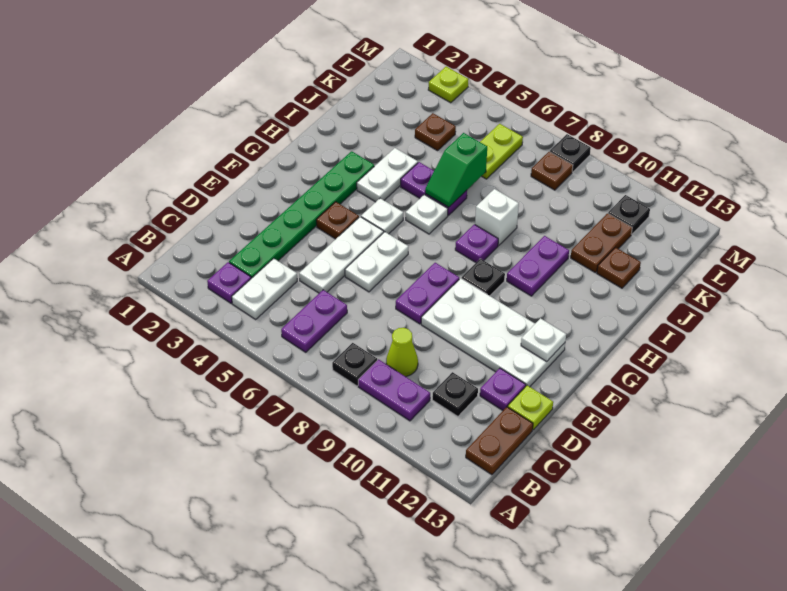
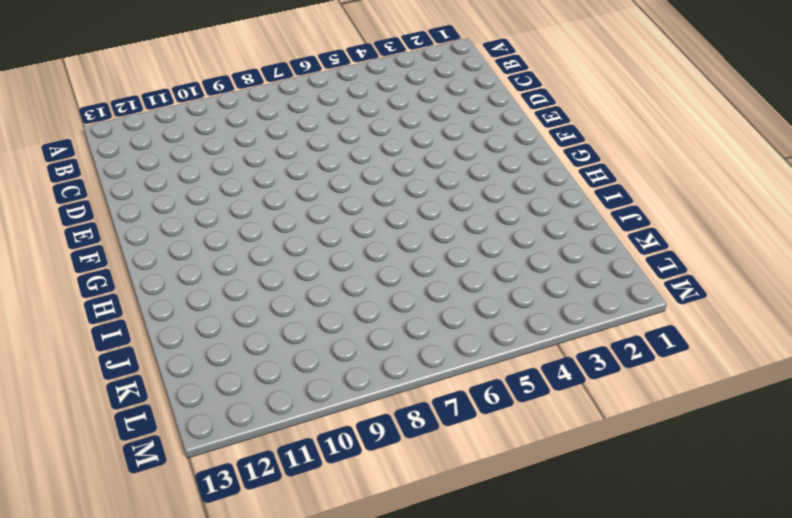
none -> purple plate B3 level 1
none -> white plate B4:C4 level 1
none -> purple plate B6:C6 level 1
none -> black plate B8 level 1

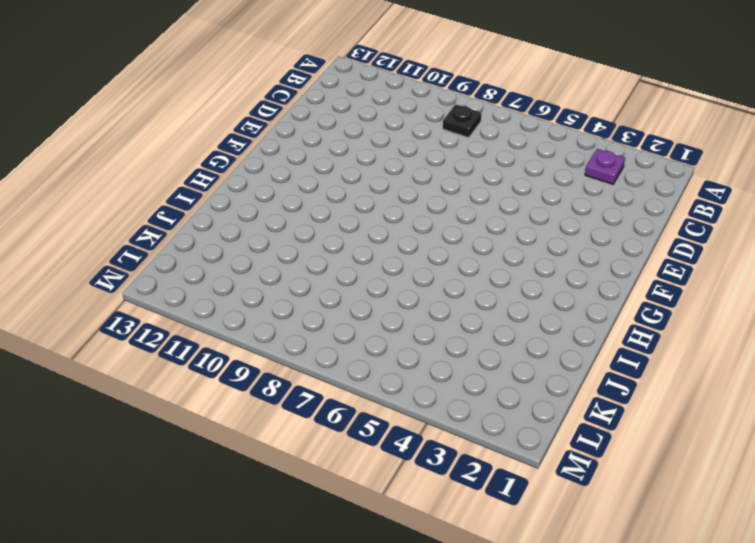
none -> white plate B4:C4 level 1
none -> purple plate B6:C6 level 1
none -> purple plate B9:B10 level 1
none -> brown plate B13:C13 level 1

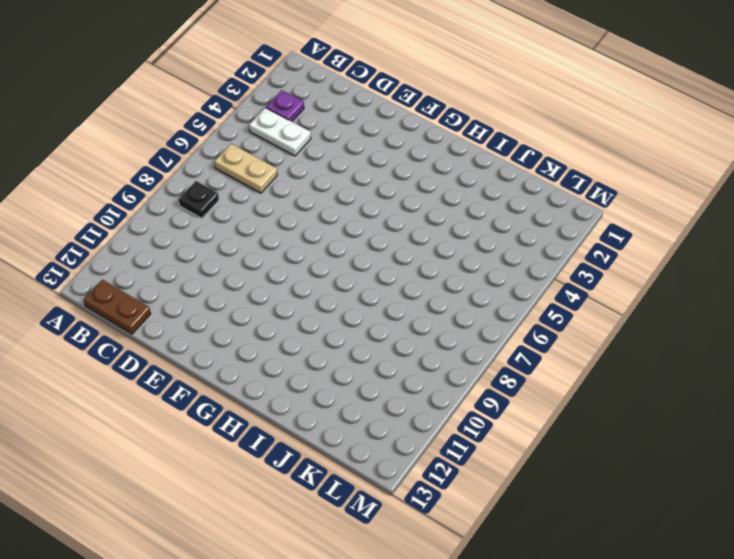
tan plate B6:C6 level 1 -> purple plate B6:C6 level 1
none -> purple plate B9:B10 level 1
none -> green plate C3:H3 level 1
none -> lime cone C9 level 1
none -> black plate C11 level 1

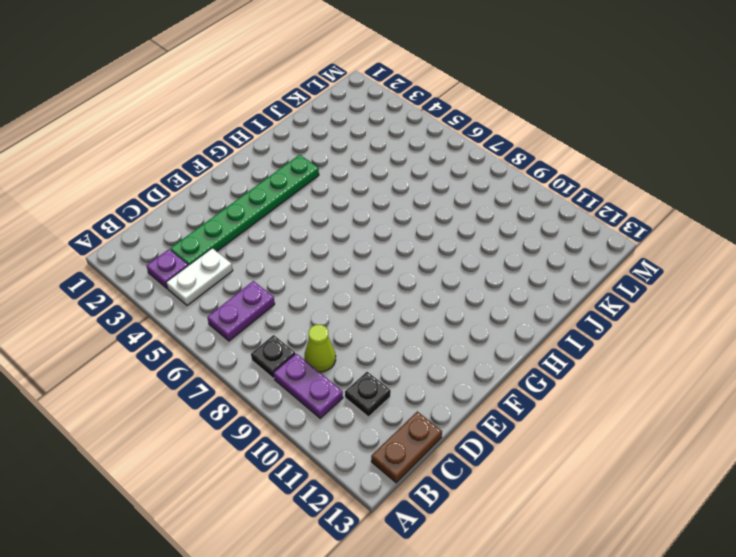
none -> white plate D5:F5 level 1
none -> purple plate D12 level 1
none -> lime plate D13 level 1
none -> white plate E6:F6 level 1

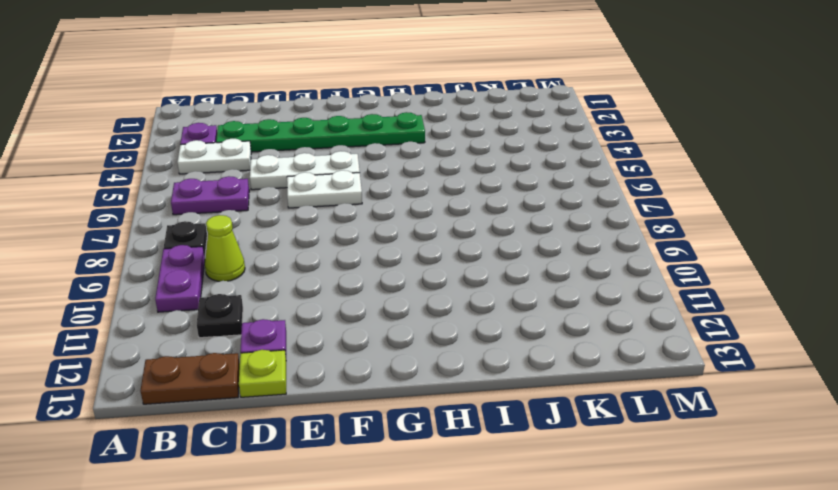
none -> purple plate E8:F8 level 1
none -> white plate E9:F12 level 1
none -> brown plate F4 level 1
none -> white plate G5 level 1

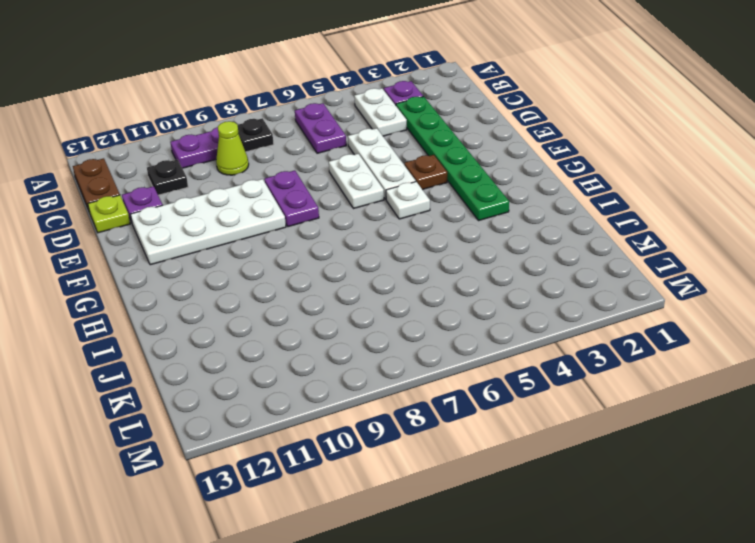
none -> black plate G9 level 1
none -> white plate H4:I4 level 1
none -> white plate H6 level 1
none -> purple plate H8 level 1

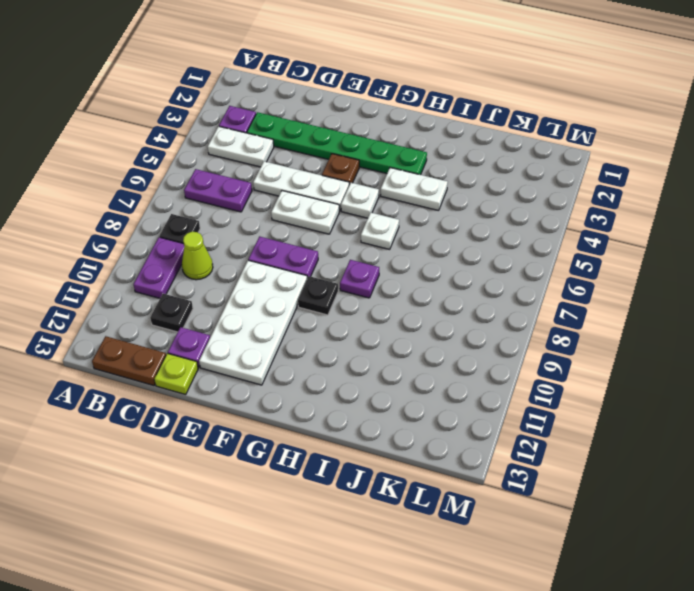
none -> purple plate H10:I10 level 1
none -> purple plate I5:I6 level 1
none -> white brick I8 level 1
none -> brown plate J11:K11 level 1

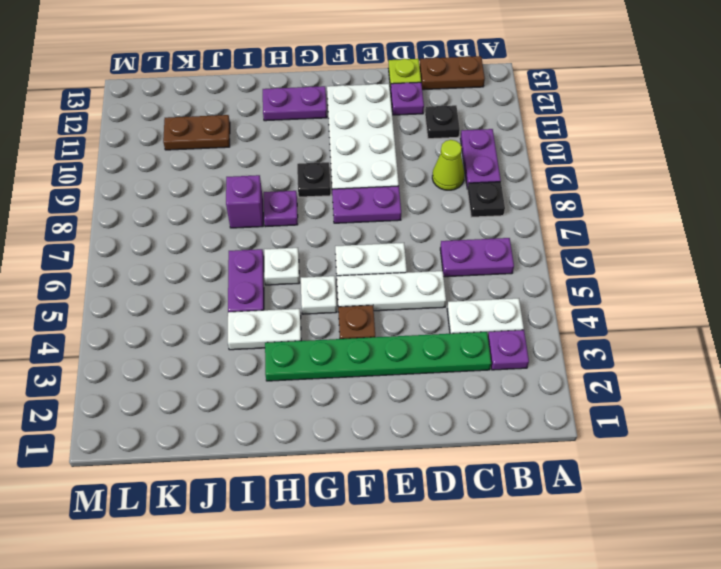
purple plate G12:H12 level 1 -> purple plate H10:I10 level 1
purple brick I8 level 1 -> white brick I8 level 1
none -> brown plate J12 level 1
none -> brown plate K4 level 1
none -> lime plate K6:L6 level 1
none -> brown plate L8 level 1

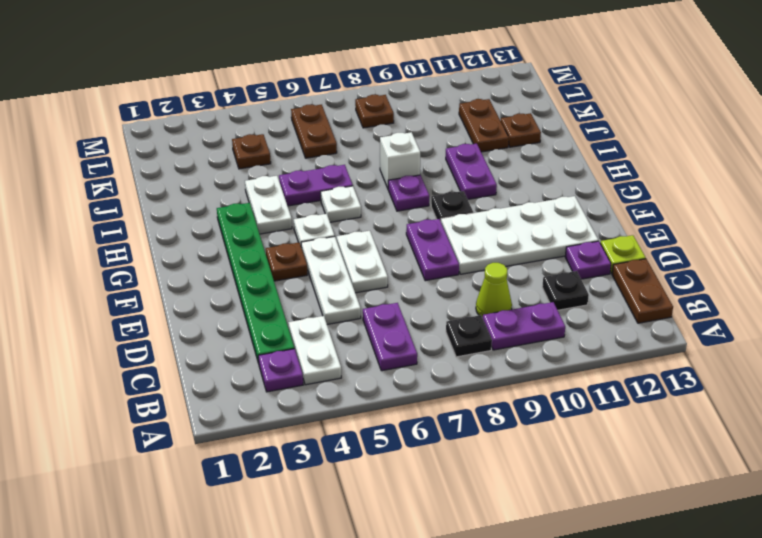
brown plate K6:L6 level 1 -> lime plate K6:L6 level 1
none -> black plate L11 level 1
none -> lime plate M3 level 1
none -> black plate M8 level 1
none -> white plate F12 level 2

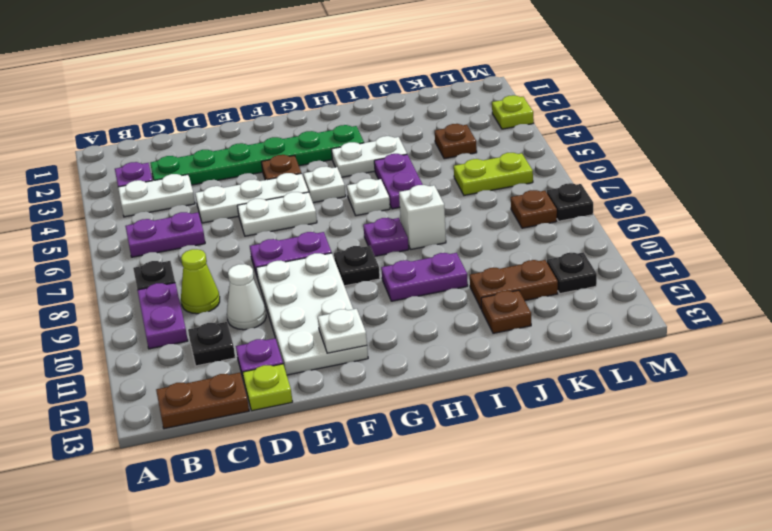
white cone D10 level 1 -> none
none -> green slope I6:J6 level 2 top J

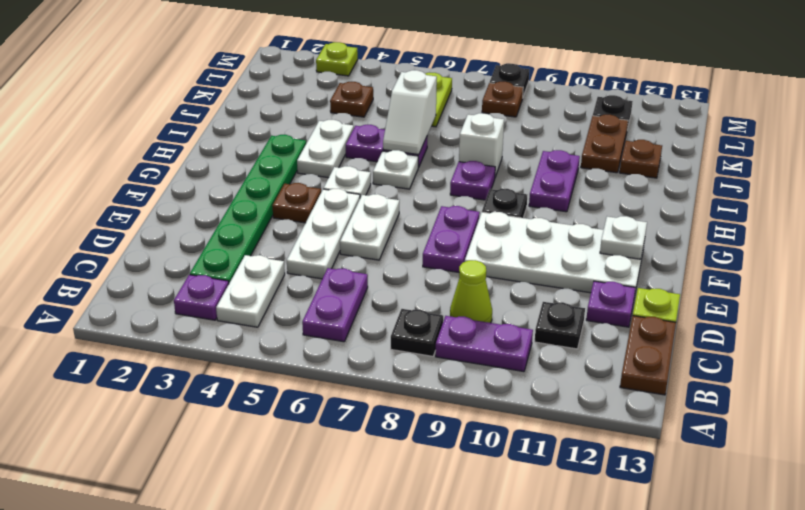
white slope I6:J6 level 2 top J -> green slope I6:J6 level 2 top J

